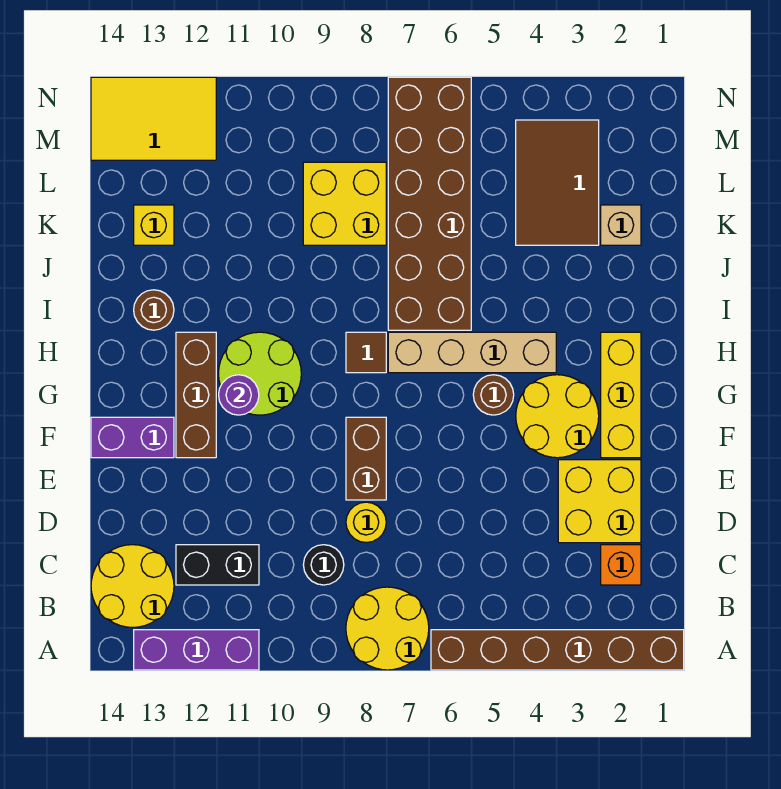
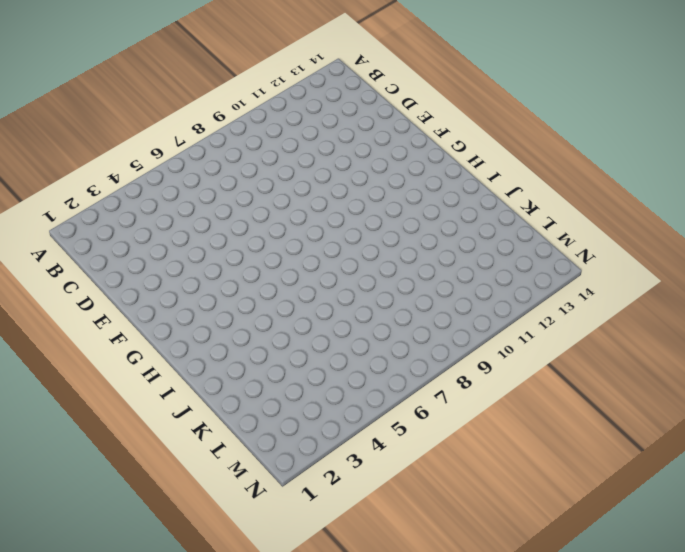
none -> brown brick A1:A6 level 1
none -> yellow round brick A7:B8 level 1
none -> purple brick A11:A13 level 1

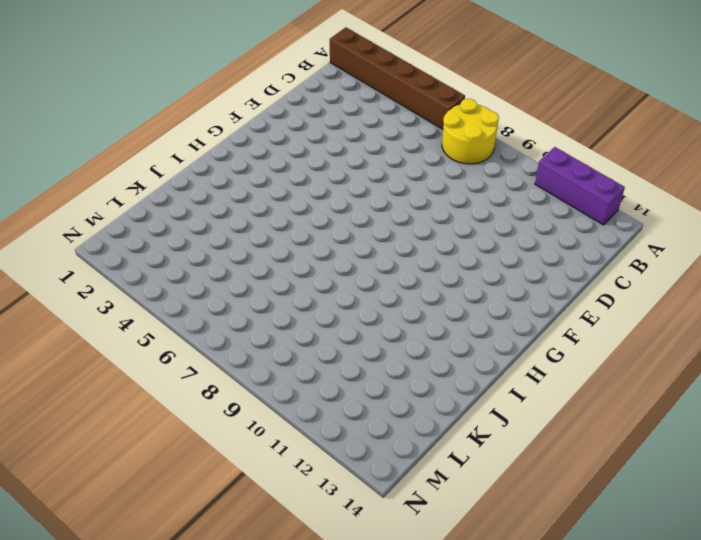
none -> yellow round brick B13:C14 level 1
none -> orange brick C2 level 1
none -> black round brick C9 level 1

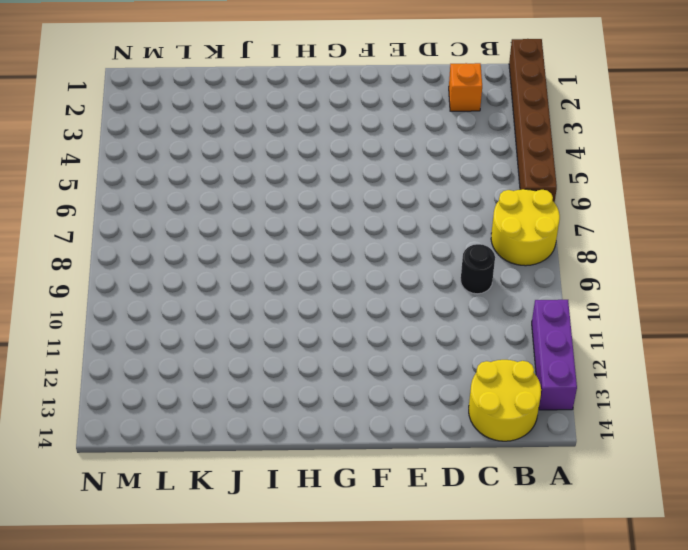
none -> black brick C11:C12 level 1
none -> yellow brick D2:E3 level 1
none -> yellow round brick D8 level 1

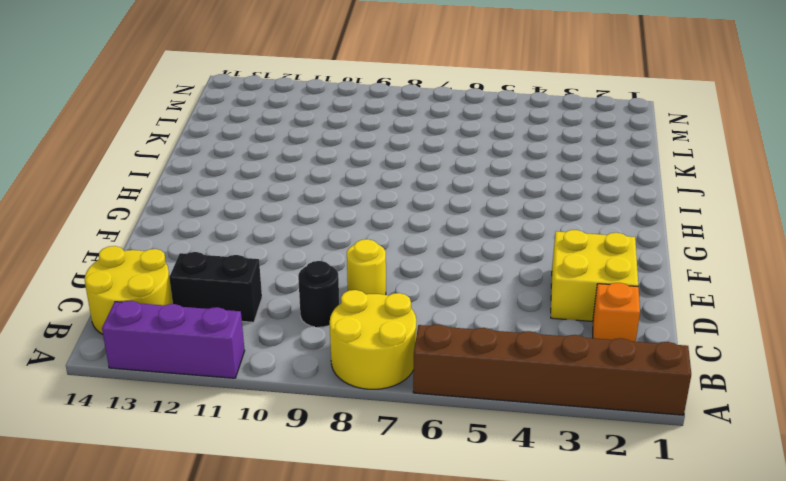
none -> brown brick E8:F8 level 1
none -> yellow brick F2:H2 level 1
none -> yellow round brick F3:G4 level 1

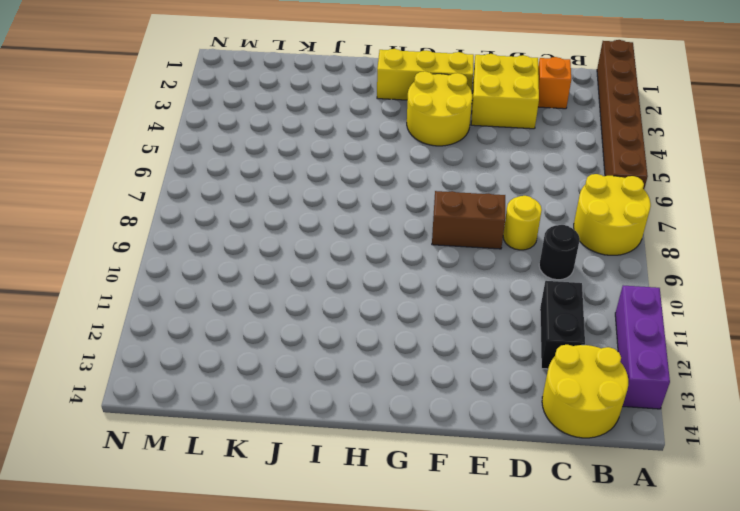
none -> brown brick F12:H12 level 1
none -> purple brick F13:F14 level 1
none -> brown round brick G5 level 1

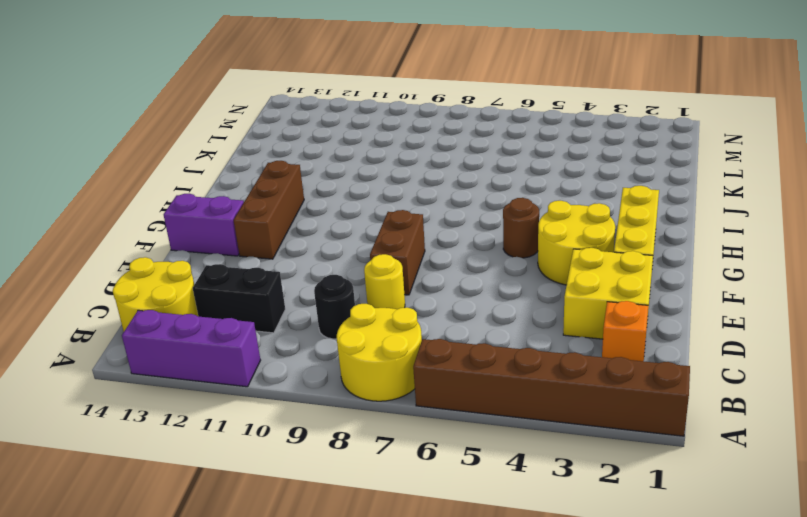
none -> lime round brick G10:H11 level 1
none -> tan brick H4:H7 level 1
none -> brown tile H8 level 1

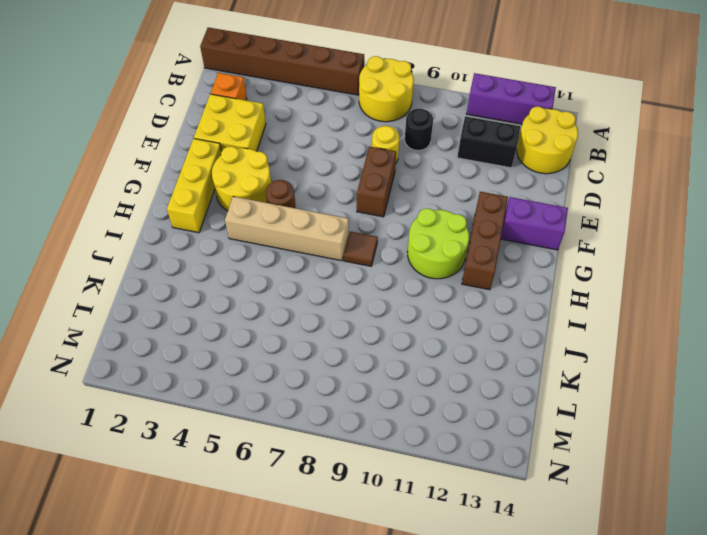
none -> brown brick I6:N7 level 1
none -> brown round brick I13 level 1
none -> tan brick K2 level 1

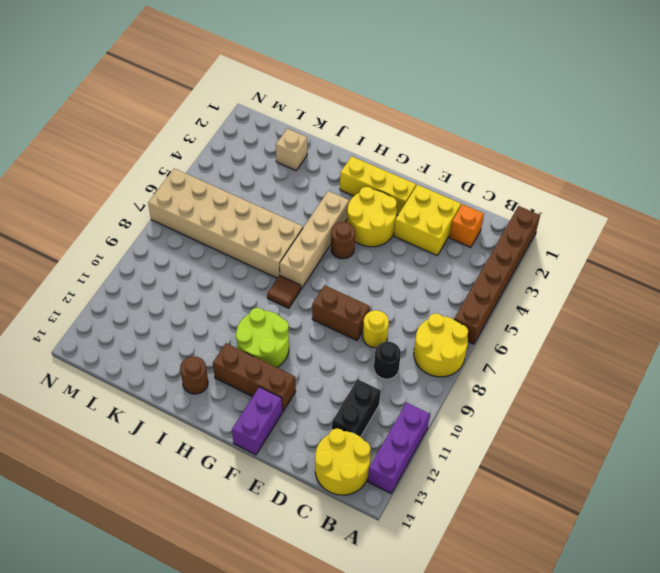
tan brick I6:N7 level 1 -> brown brick I6:N7 level 1
none -> brown tile K3:M4 level 1
none -> yellow brick K8:L9 level 1
none -> yellow brick K13 level 1

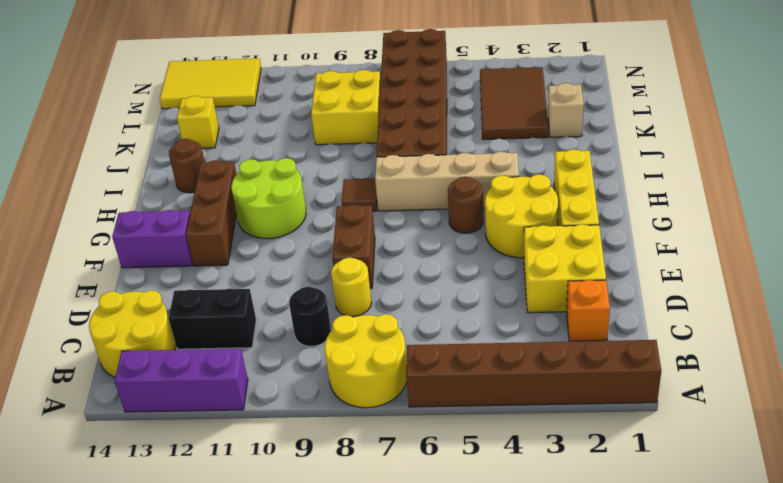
none -> purple round brick G11 level 2

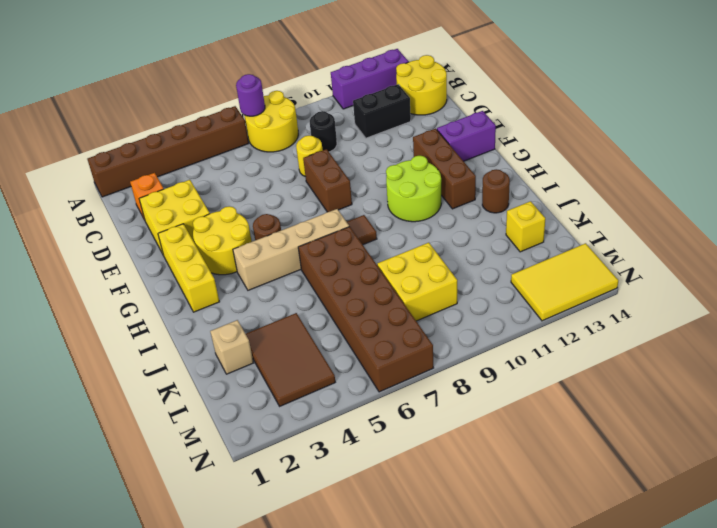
purple round brick A7 level 2 -> purple round brick G11 level 2

